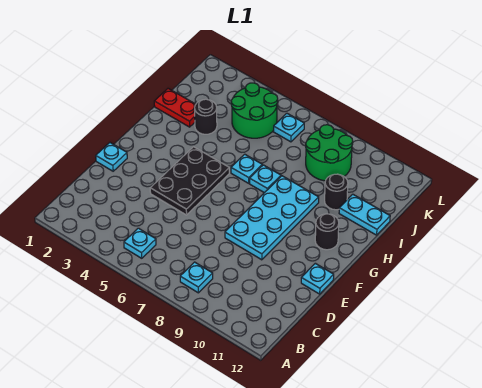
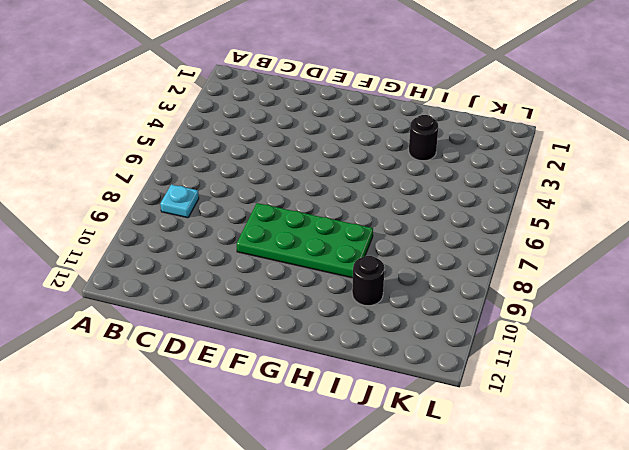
green plate E8:H9 level 1 -> cyan plate E8:H9 level 1
none -> cyan plate B5 level 1
none -> cyan plate E1 level 1
none -> black plate E4:G5 level 1

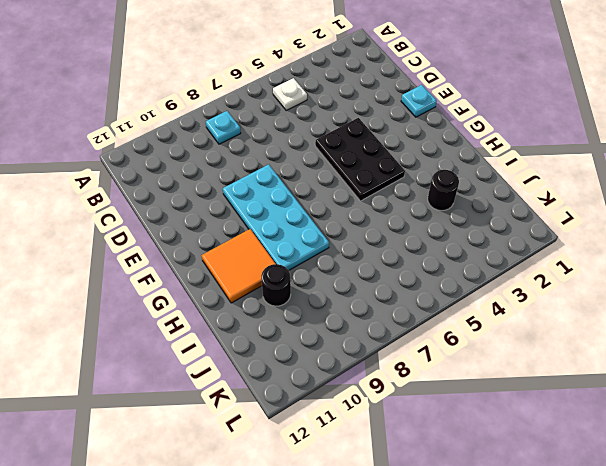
white plate B5 level 1 -> cyan plate B5 level 1
orange tile G10:H11 level 1 -> black round brick G11 level 1
none -> cyan plate E12 level 1
none -> cyan plate H6 level 1
none -> cyan plate H7 level 1

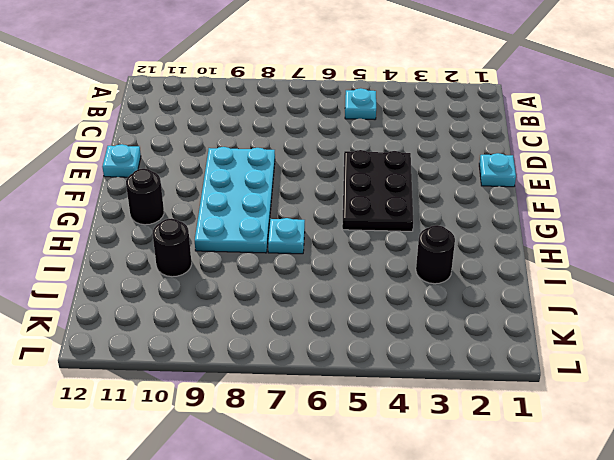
none -> cyan plate B8 level 1
none -> cyan plate H6 level 1
none -> red plate I1:I2 level 1

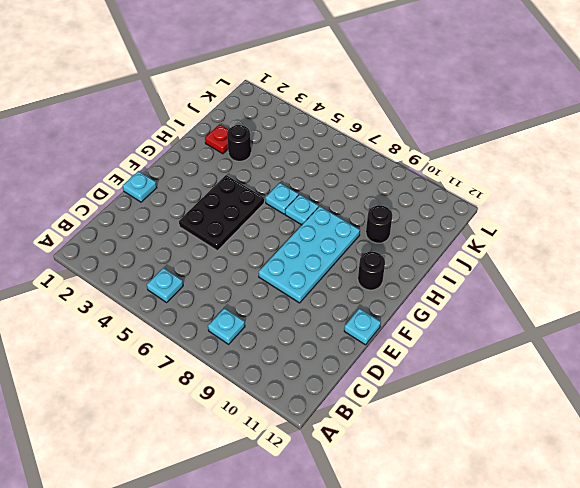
red plate I2 level 1 -> red plate I1:I2 level 1
none -> cyan plate I11:I12 level 1
none -> green round brick J4:K5 level 1
none -> green round brick J8:K9 level 1

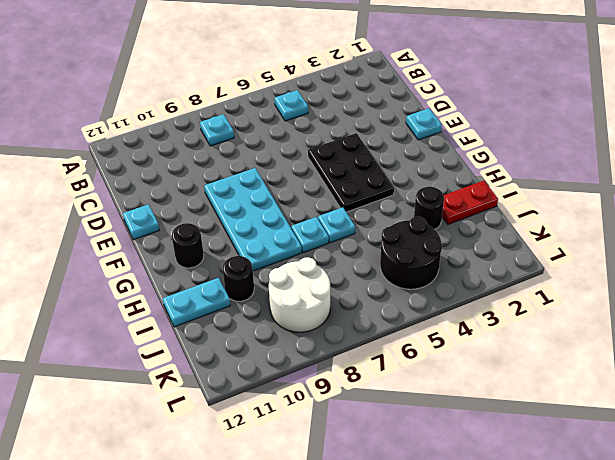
black round brick J4:K5 level 1 -> green round brick J4:K5 level 1
white round brick J8:K9 level 1 -> green round brick J8:K9 level 1
none -> cyan plate K6 level 1

